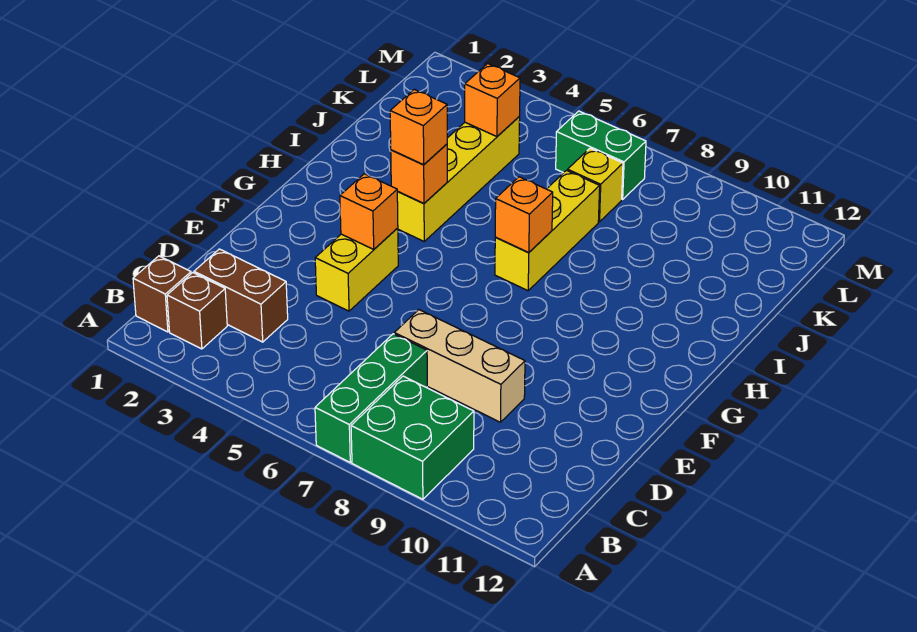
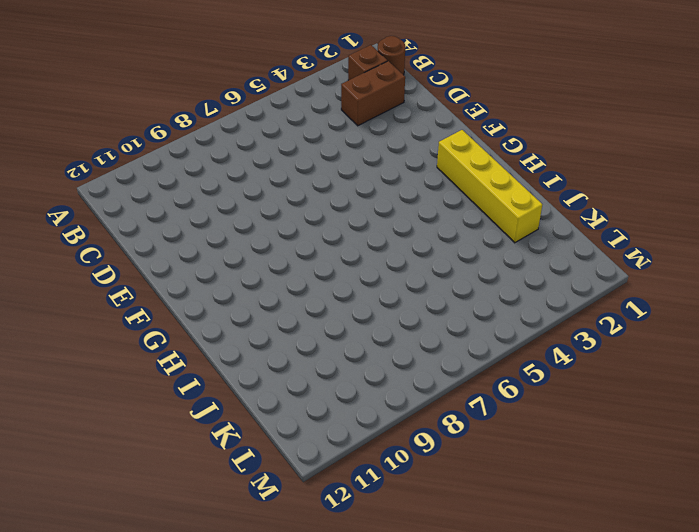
brown round brick B1 level 1 -> brown brick B1 level 1
yellow brick G2:J2 level 1 -> yellow brick H4:K4 level 1
none -> green brick A7:C7 level 1
none -> green brick A8:B9 level 1
none -> tan brick D7:D9 level 1

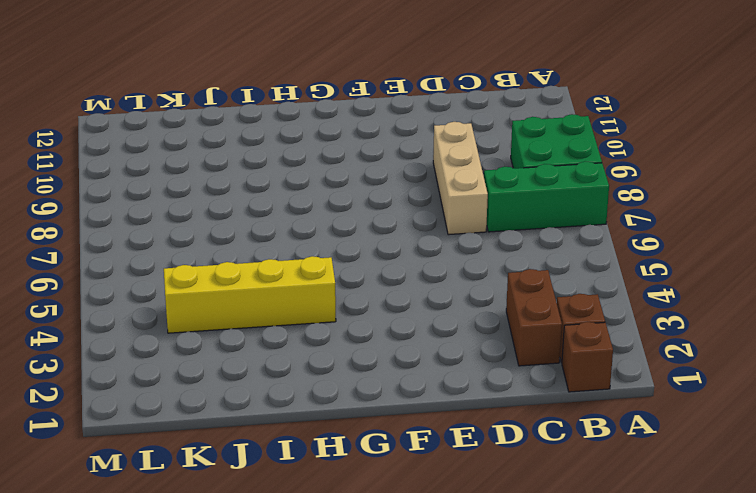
none -> yellow brick E4:F4 level 1
none -> yellow brick H7:J7 level 1
none -> yellow brick K7 level 1

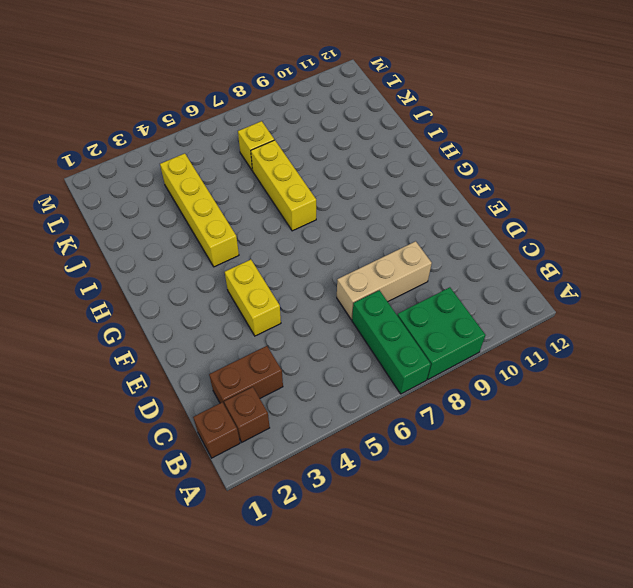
none -> green brick L6:L7 level 1
none -> orange brick F4 level 2
none -> orange brick H4 level 2

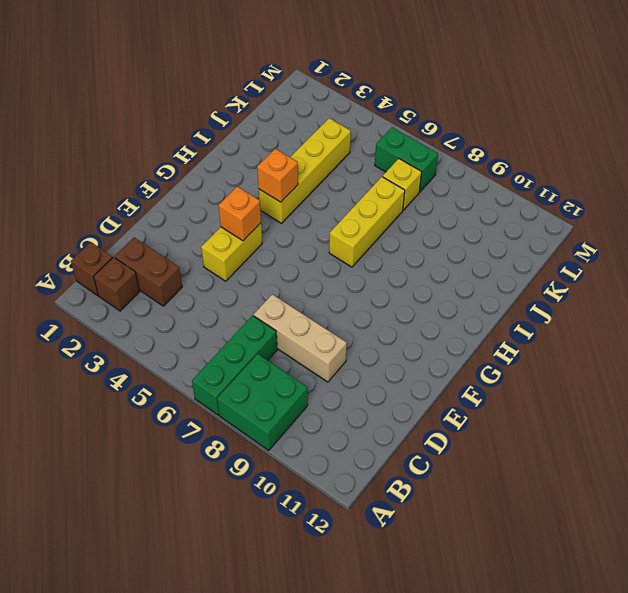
none -> orange brick H7 level 2
none -> orange brick K4 level 2
none -> orange brick H4 level 3

